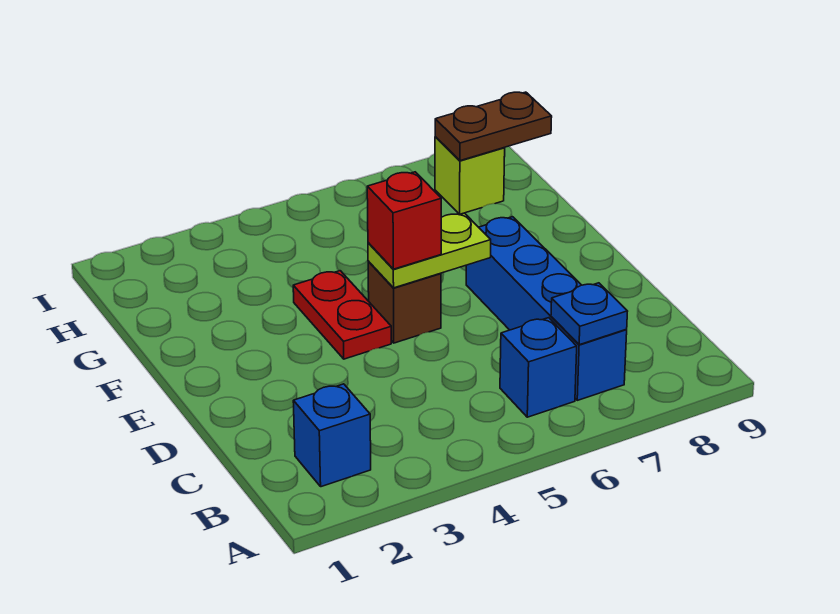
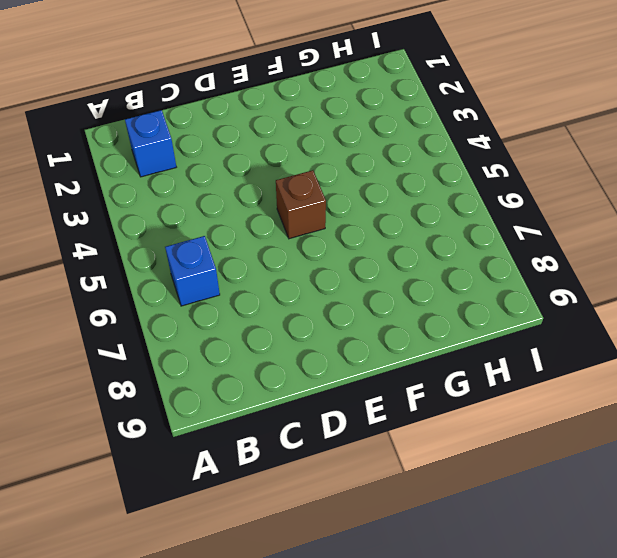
none -> blue brick B7:E7 level 1
none -> red plate E4:F4 level 1

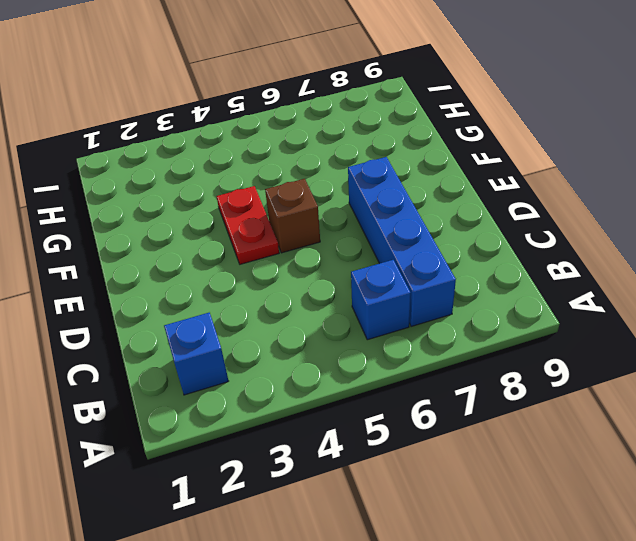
none -> lime brick H8 level 1
none -> blue plate B7 level 2

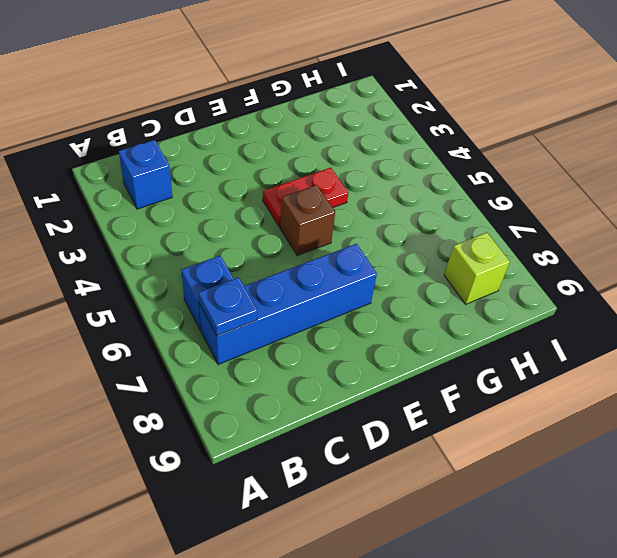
none -> lime plate E5:E6 level 2
none -> brown plate H8:H9 level 2

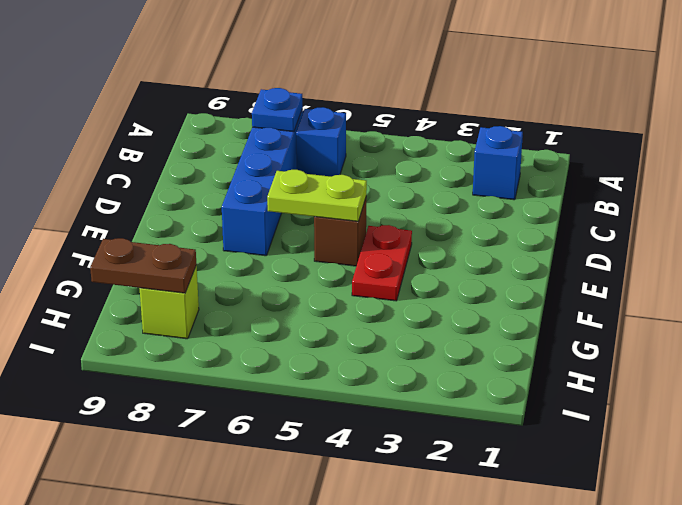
none -> red brick E5 level 3

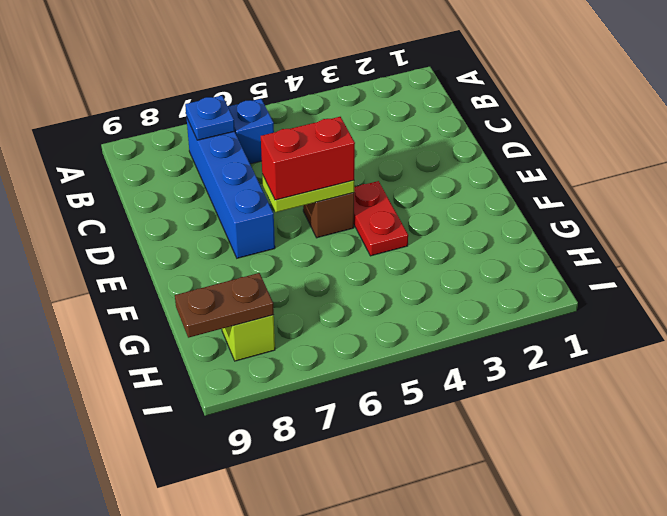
red brick E5:E6 level 3 -> red brick E5 level 3
none -> blue brick B2 level 1

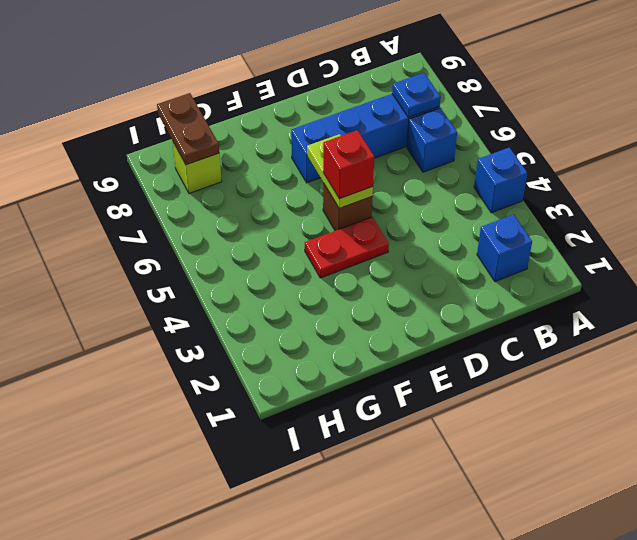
blue brick A4 level 1 -> none

